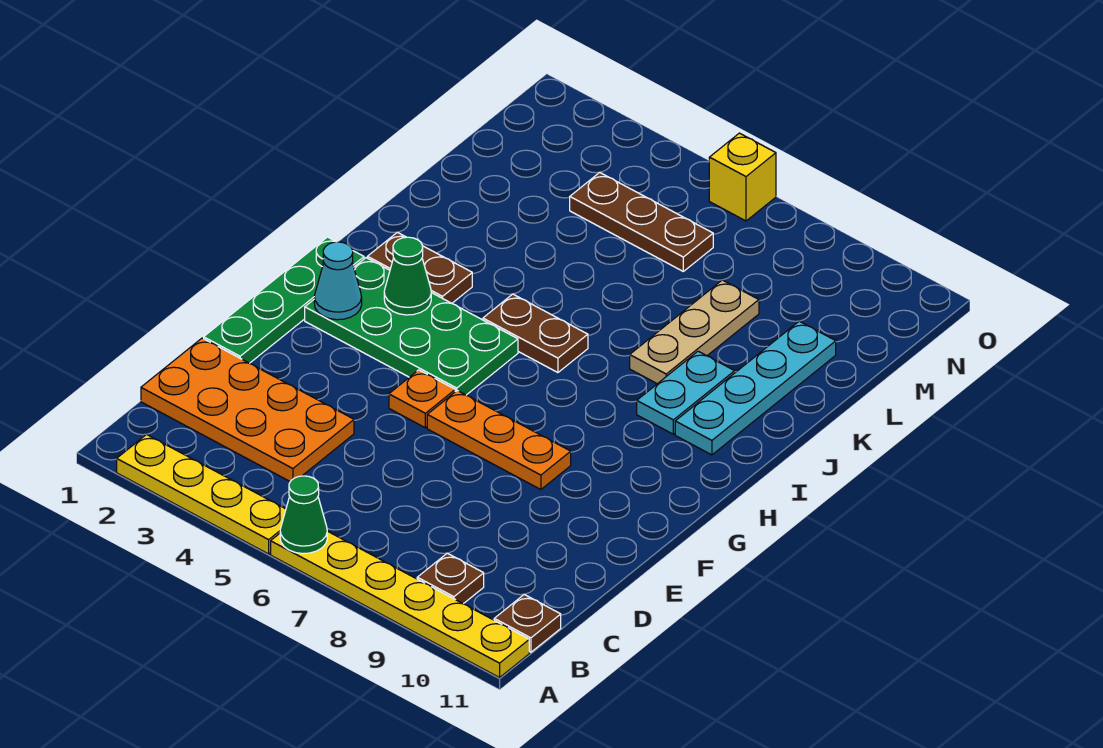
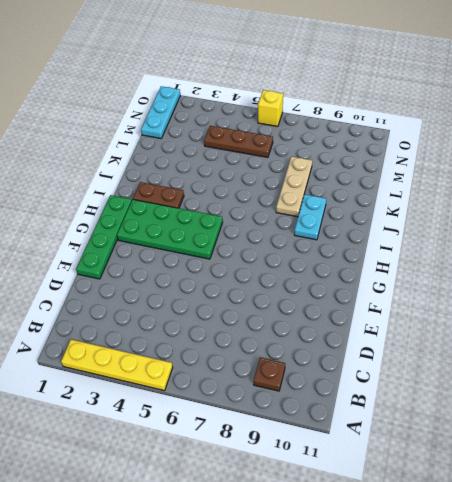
cyan plate M1:O1 level 1 -> none
none -> yellow plate A6:A11 level 1
none -> brown plate B11 level 1
none -> orange plate C1:D4 level 1

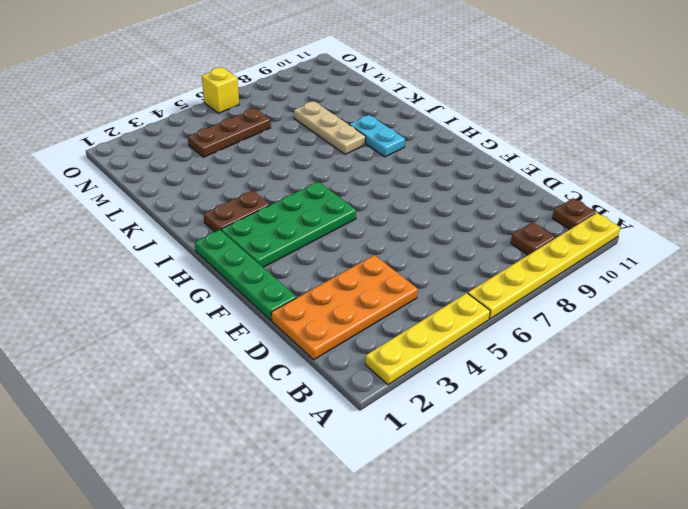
none -> orange plate F5 level 1
none -> orange plate F6:F8 level 1
none -> brown plate I5:I6 level 1

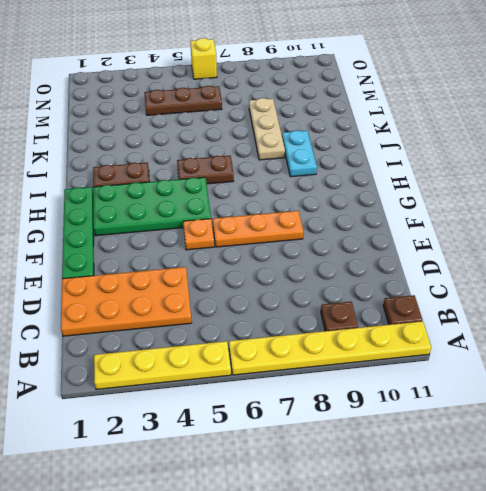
none -> cyan plate I10:L10 level 1
none -> green cone A6 level 2
none -> cyan cone G2 level 2

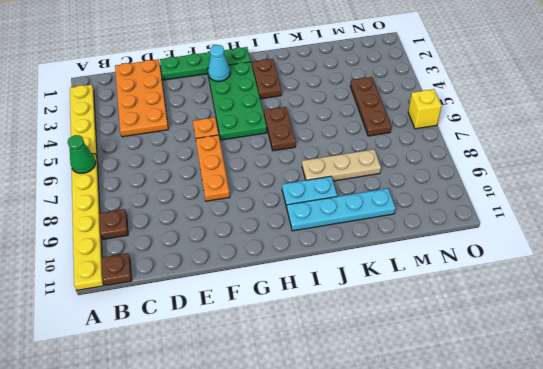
none -> green cone H3 level 2

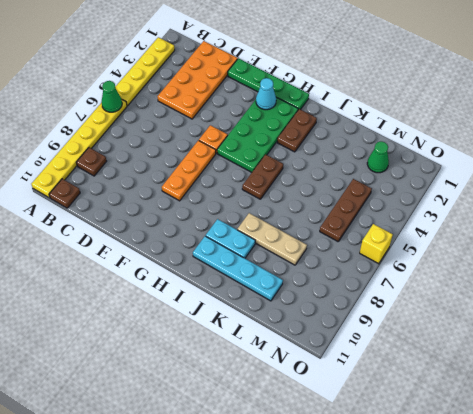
green cone M2 level 1 -> green cone H3 level 2

